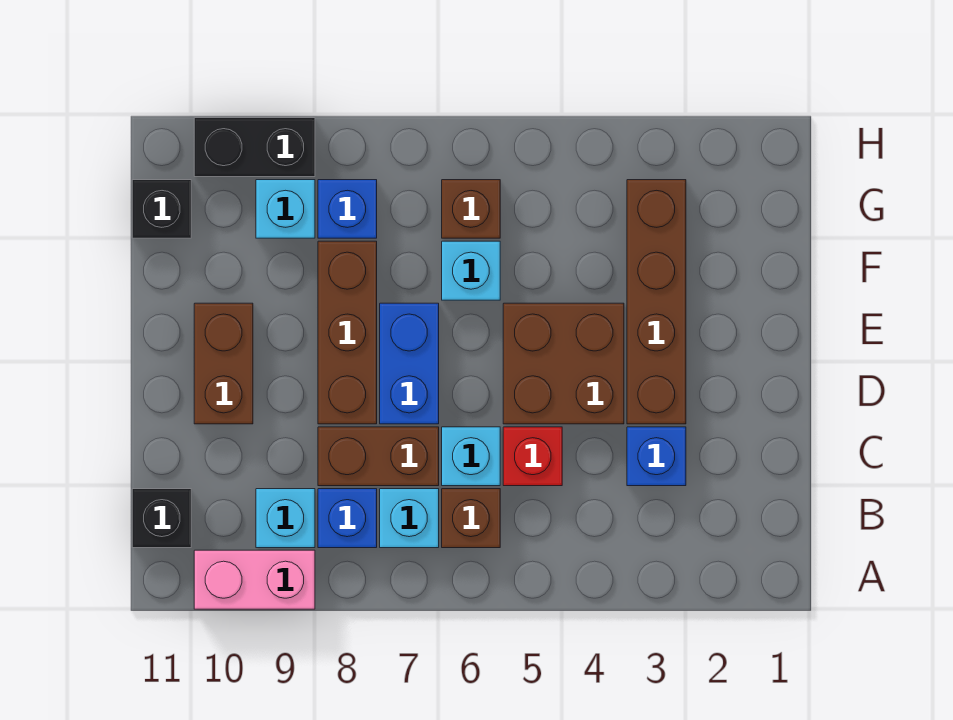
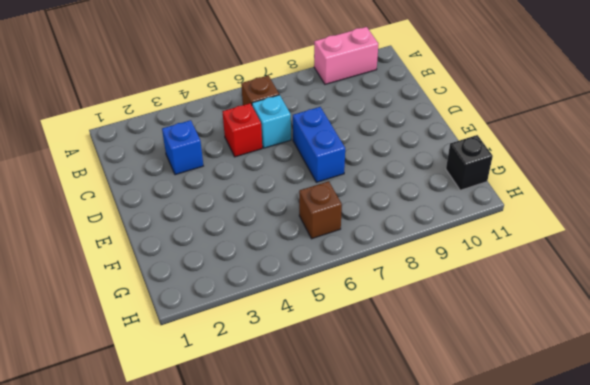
none -> cyan brick B7 level 1
none -> blue brick B8 level 1
none -> cyan brick B9 level 1

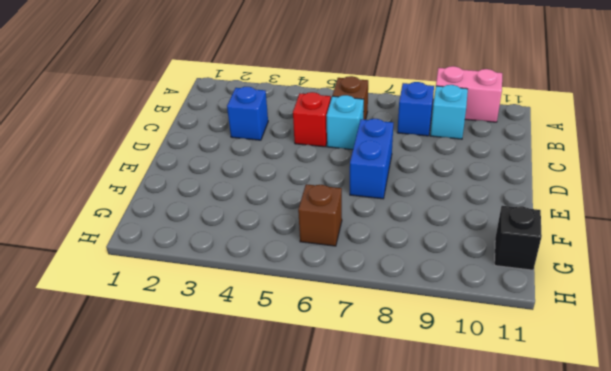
none -> cyan brick B7 level 1
none -> black brick B11 level 1
none -> brown brick C7:C8 level 1

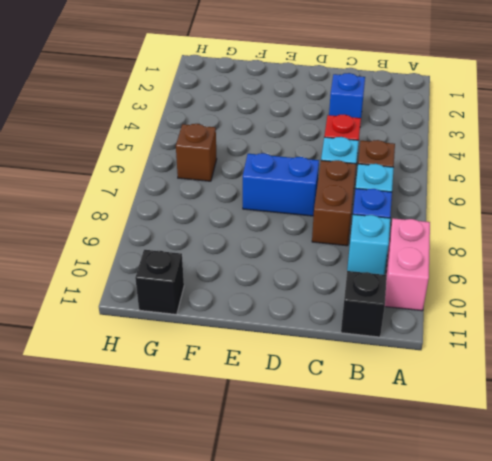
none -> brown brick D3:G3 level 1
none -> brown brick D4:E5 level 1
none -> brown brick D8:F8 level 1

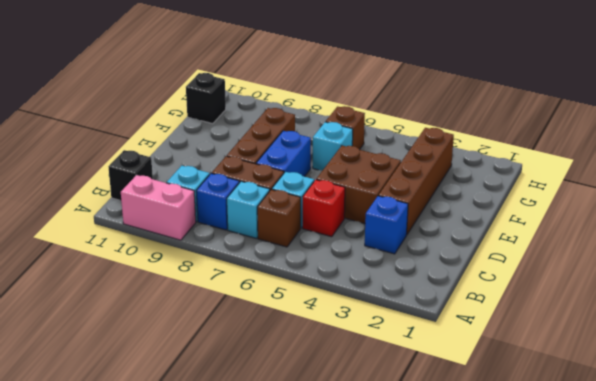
none -> brown brick D10:E10 level 1
none -> blue brick G8 level 1
none -> cyan brick G9 level 1

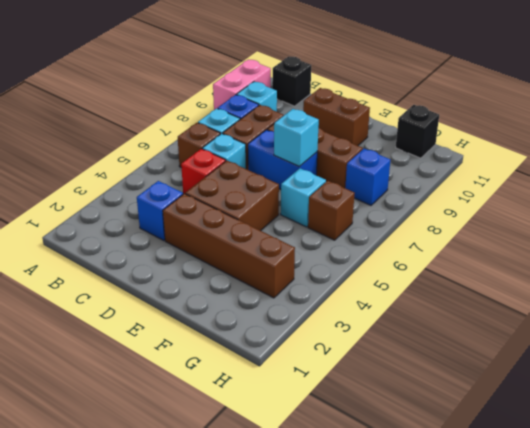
cyan brick E7 level 2 -> cyan brick G9 level 1
none -> black brick H9:H10 level 1

